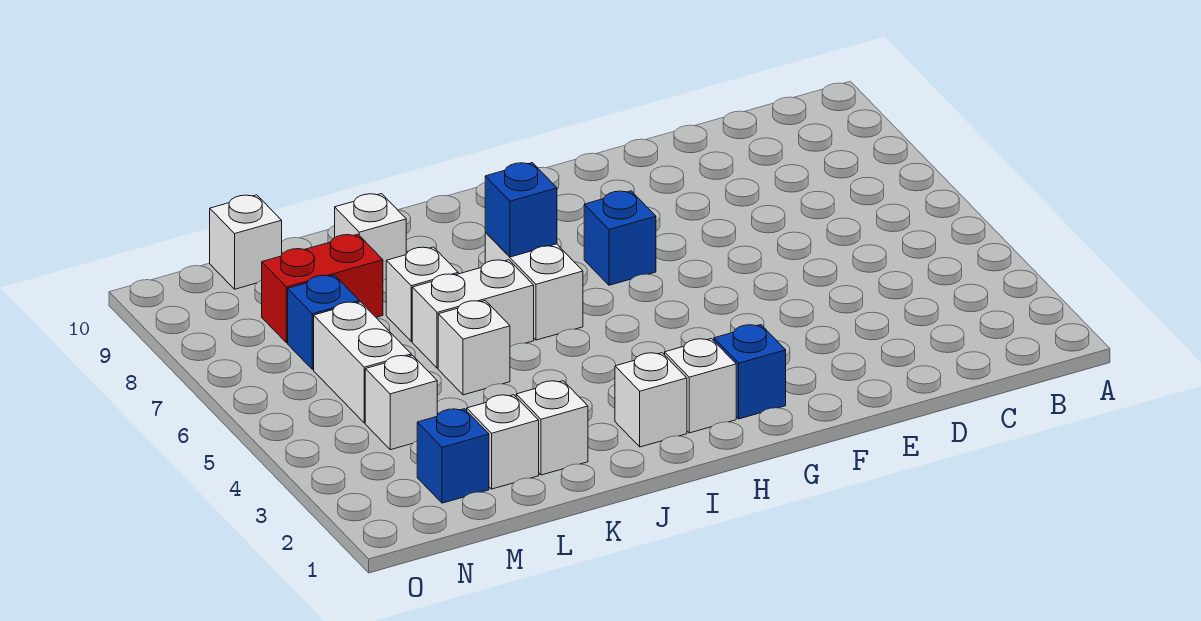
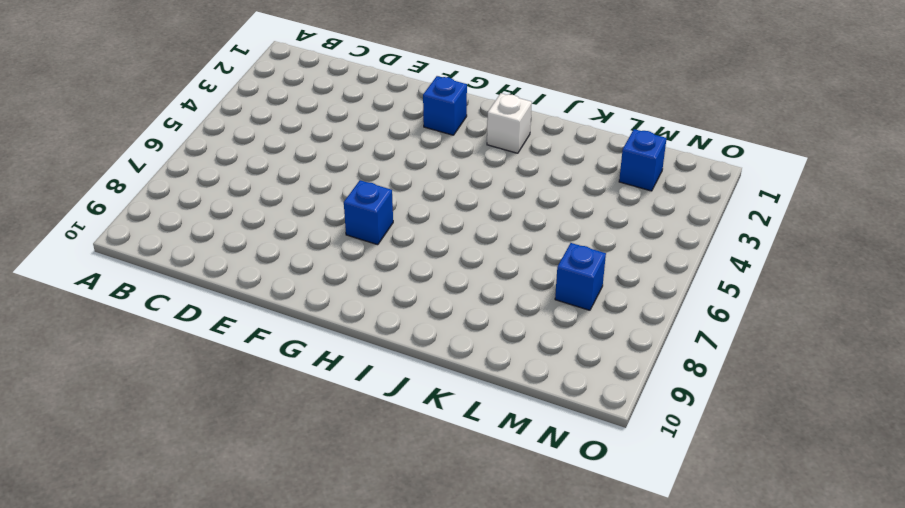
none -> white brick H2 level 1
none -> white brick I6:I7 level 1
none -> white brick J6:K6 level 1

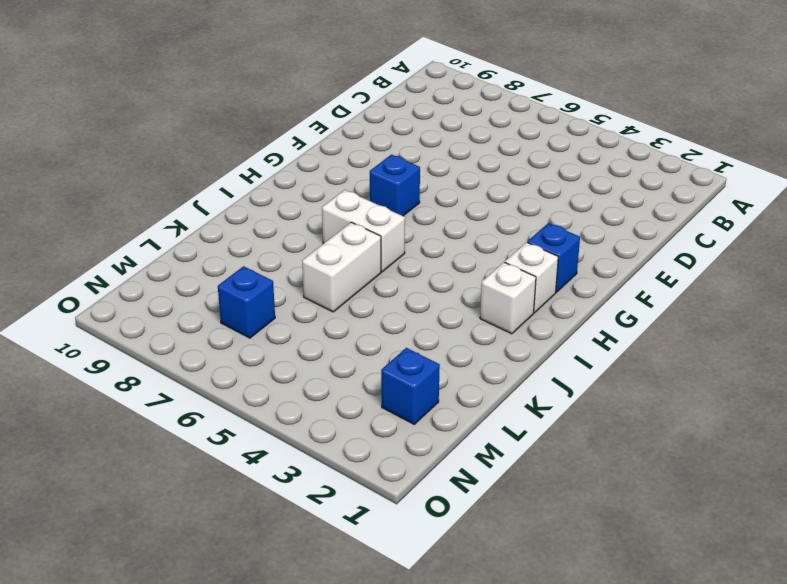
none -> white brick K2 level 1
none -> white brick K5 level 1
none -> white brick K7 level 1

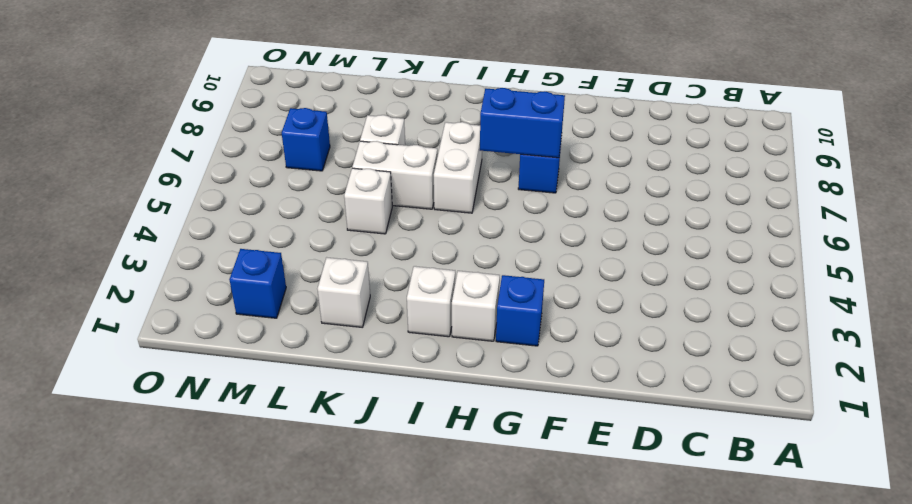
blue brick G7:H7 level 2 -> none
none -> white brick K9 level 1
none -> white brick L2 level 1
none -> red brick L8:M8 level 1

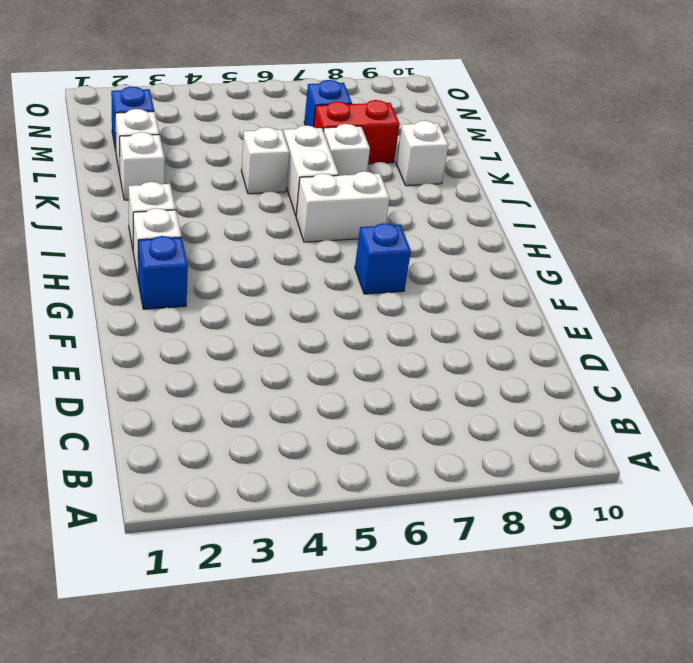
red brick L7:L8 level 1 -> red brick L8:M8 level 1
none -> white brick M4 level 1
none -> white brick M5:M6 level 1
none -> white brick M10 level 1

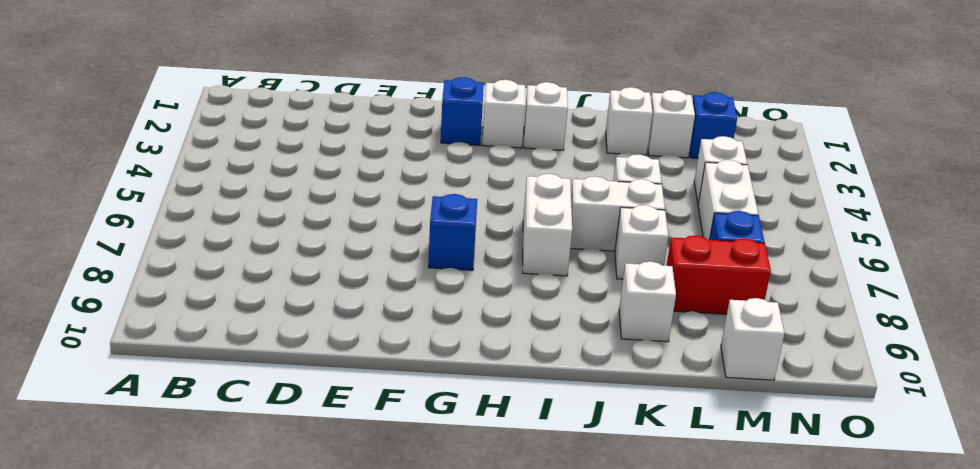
none -> blue brick I7 level 2

